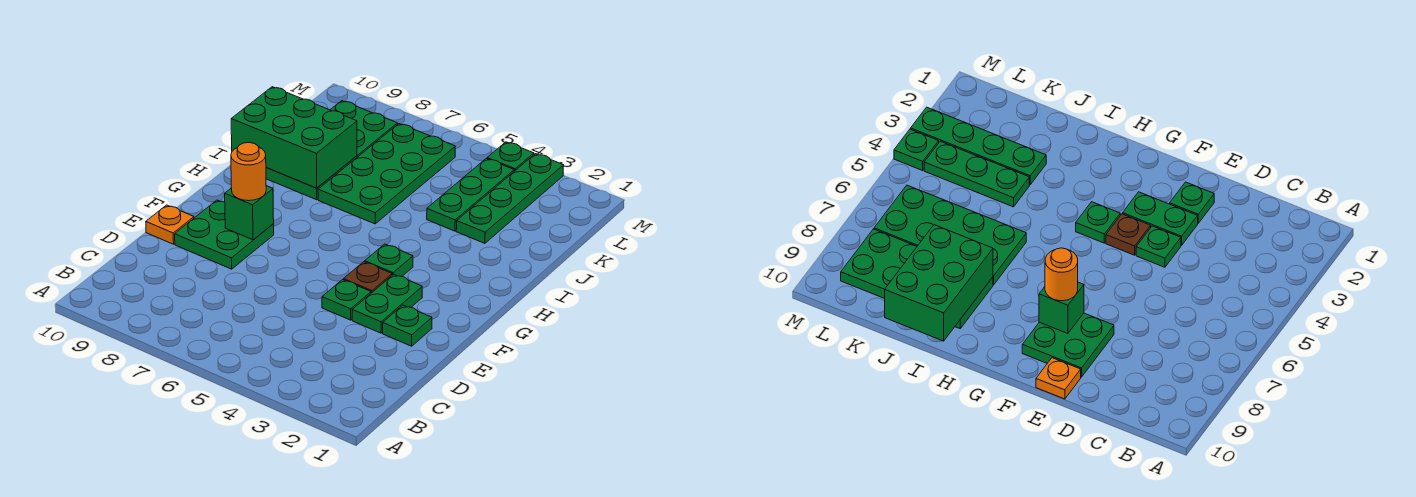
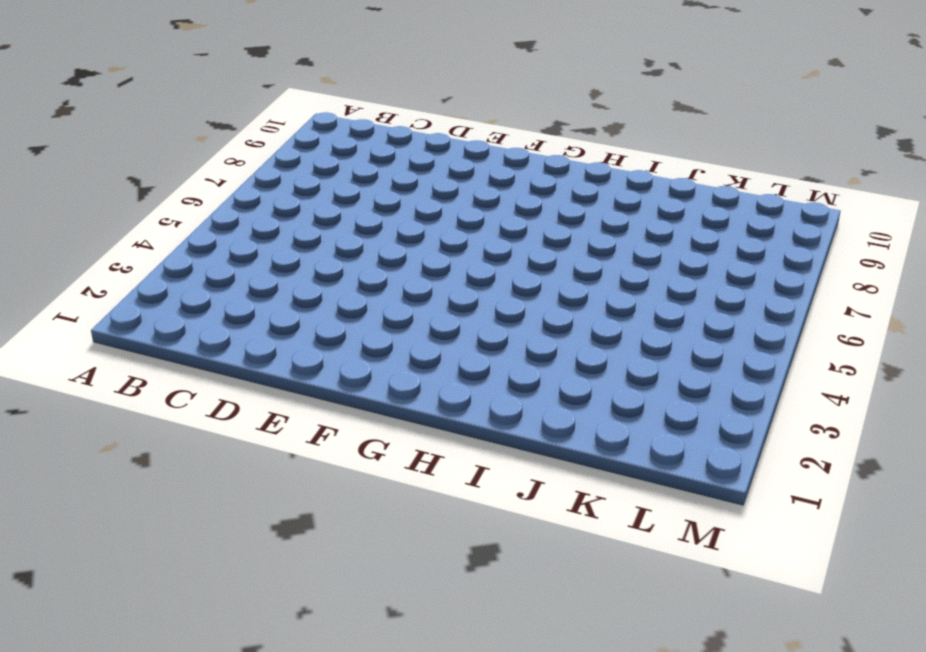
none -> green plate E2 level 1
none -> green plate E3:F3 level 1
none -> green plate E4 level 1

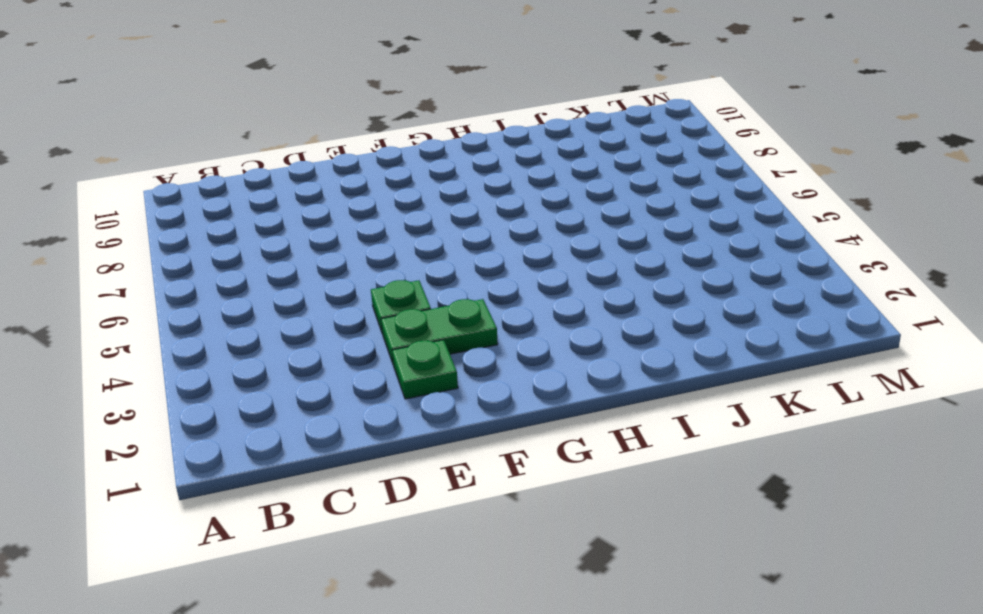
none -> green plate E8:F9 level 1
none -> orange plate E10 level 1
none -> brown plate F4 level 1

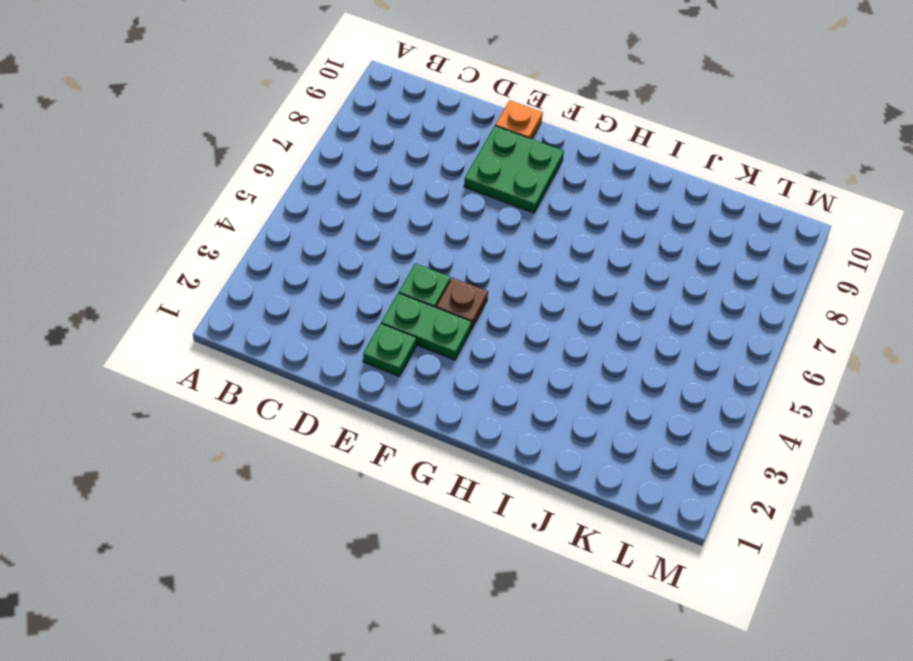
none -> green plate G4 level 1
none -> green plate I6:L7 level 1
none -> green plate I8:L9 level 1

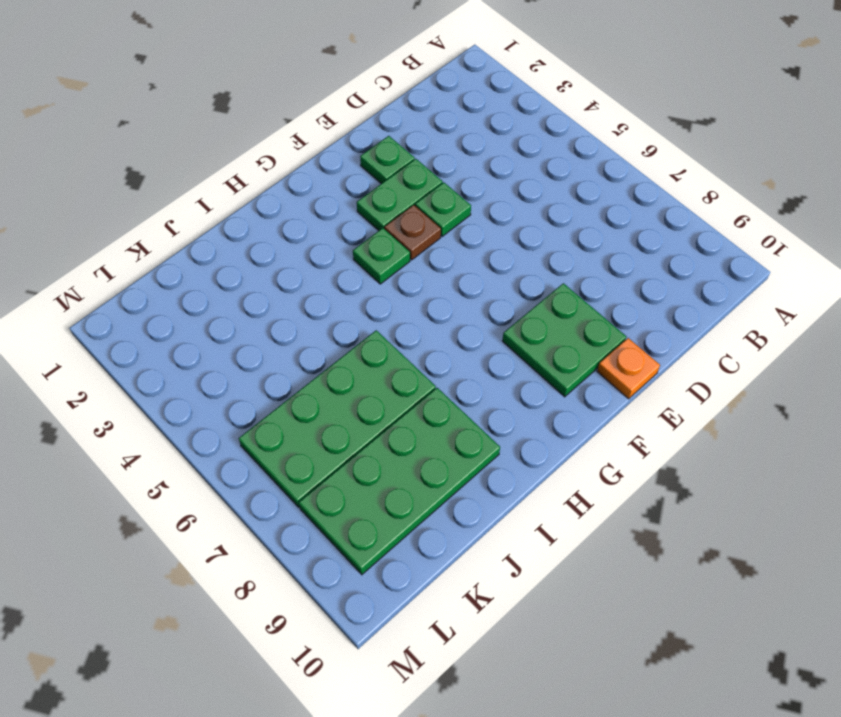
none -> green plate J3:M3 level 1
none -> green plate J4:L4 level 1
none -> green plate M4 level 1

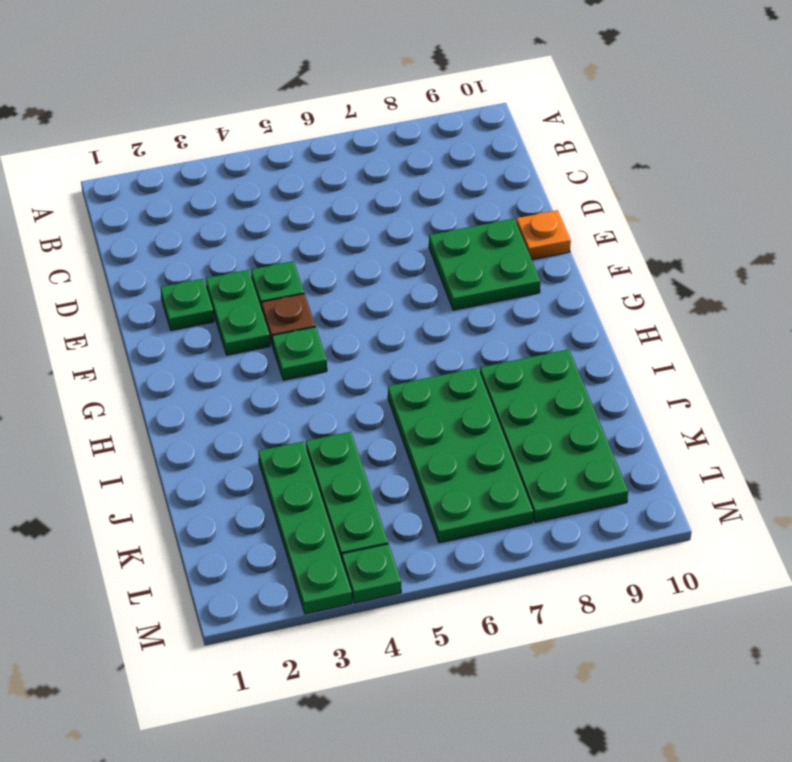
none -> green brick F8 level 2
none -> green brick I8:J10 level 2
none -> orange round brick F8 level 3

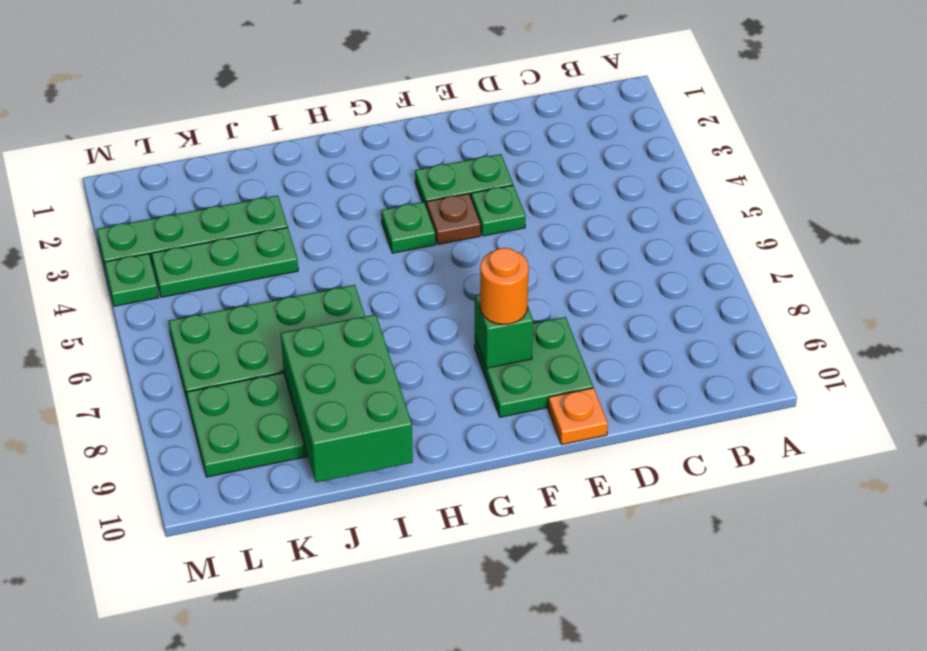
none -> green plate E2 level 1

